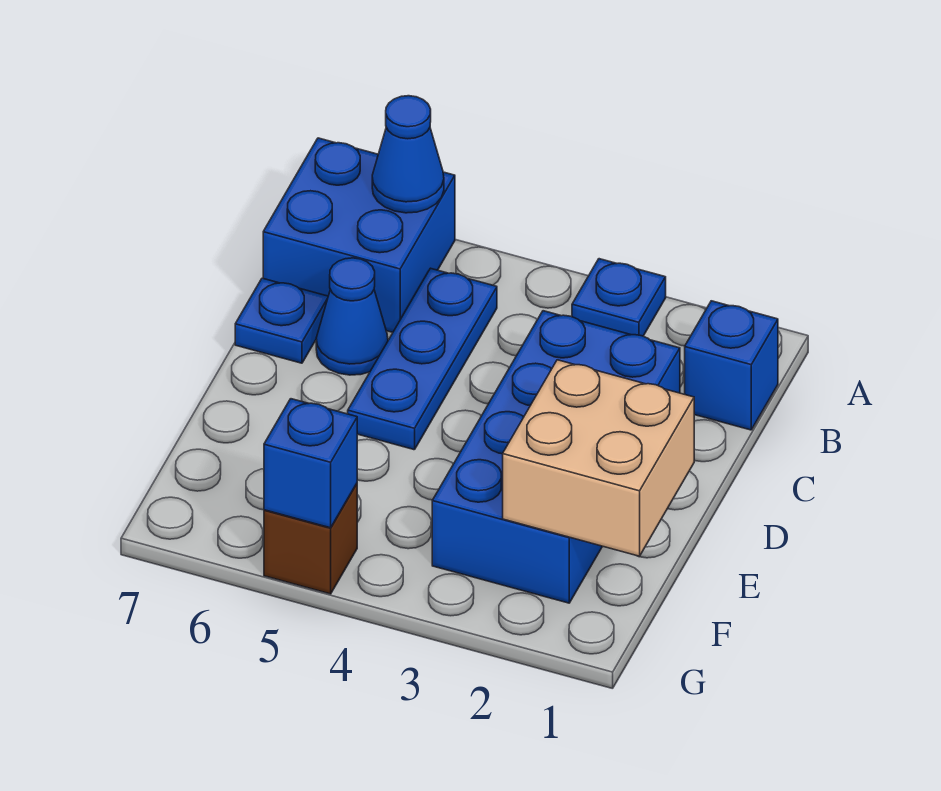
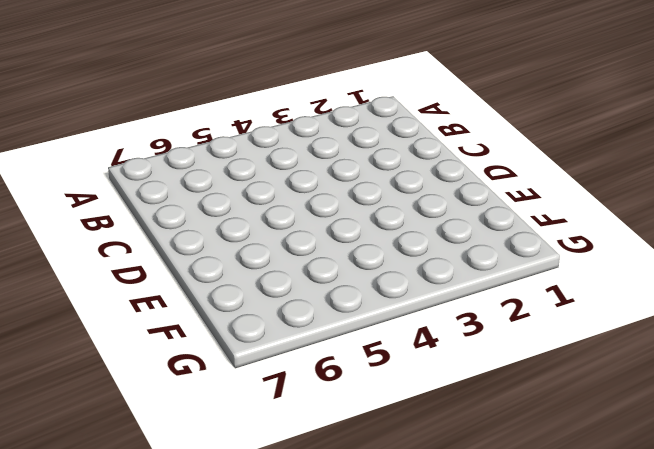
none -> blue plate A3 level 1
none -> blue brick A6:B7 level 1

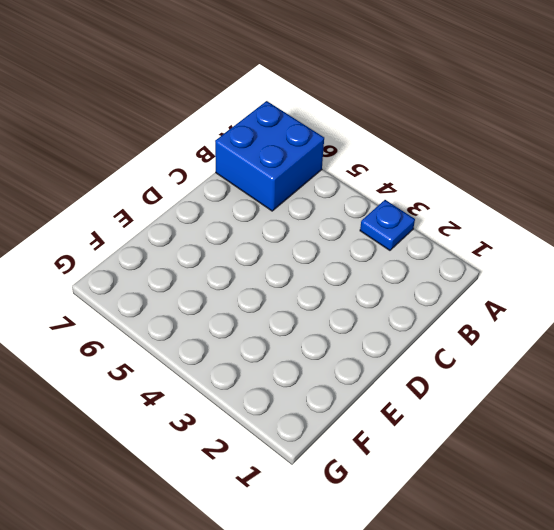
none -> blue brick B1 level 1
none -> blue plate B5:D5 level 1

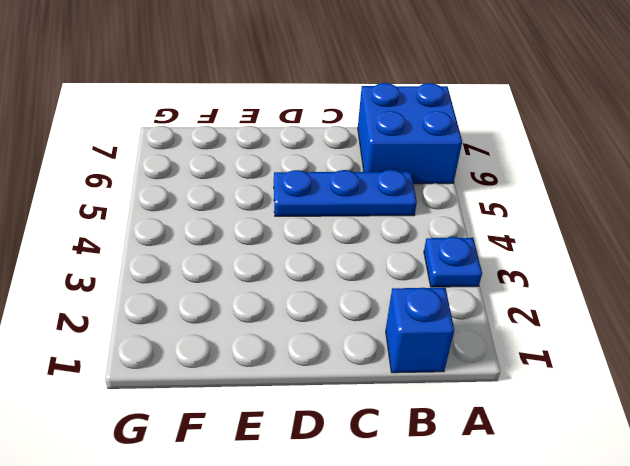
none -> blue brick C2:F3 level 1
none -> blue cone C6 level 1

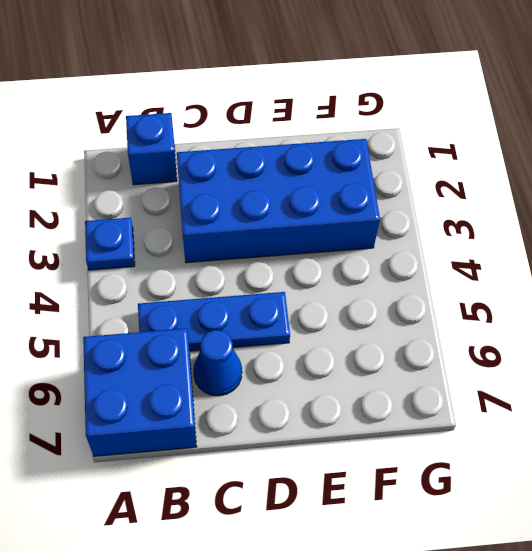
none -> blue plate C7 level 1
none -> brown brick G5 level 1

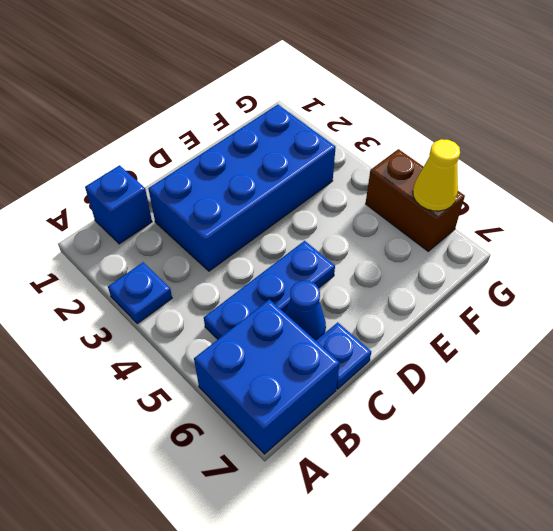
brown brick G5:G6 level 1 -> brown brick G5 level 1
yellow cone G6 level 2 -> none
none -> blue cone A6 level 2
none -> tan brick E1:F2 level 2

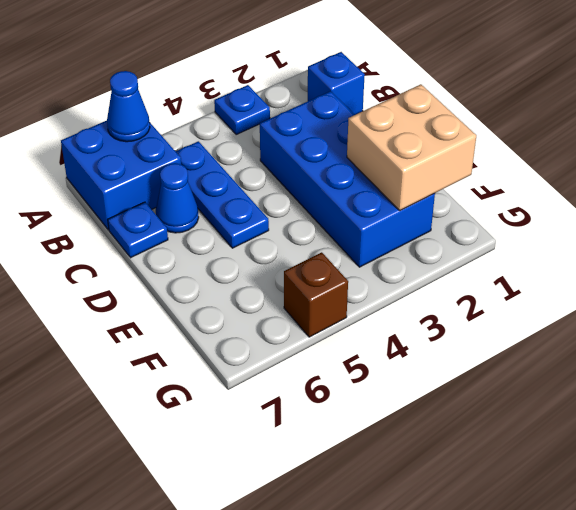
none -> blue brick G5 level 2

